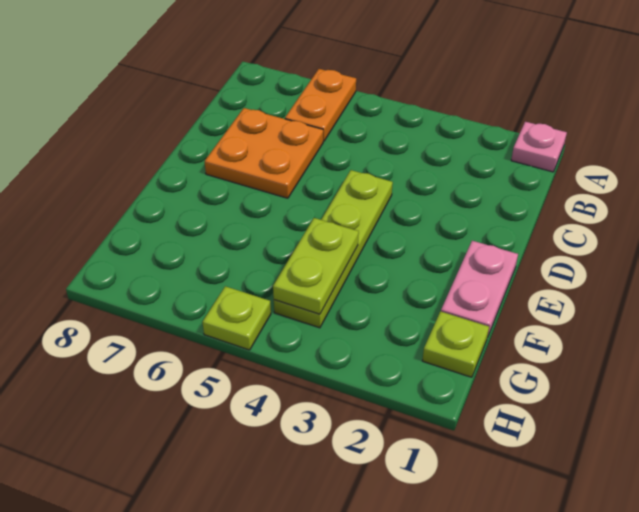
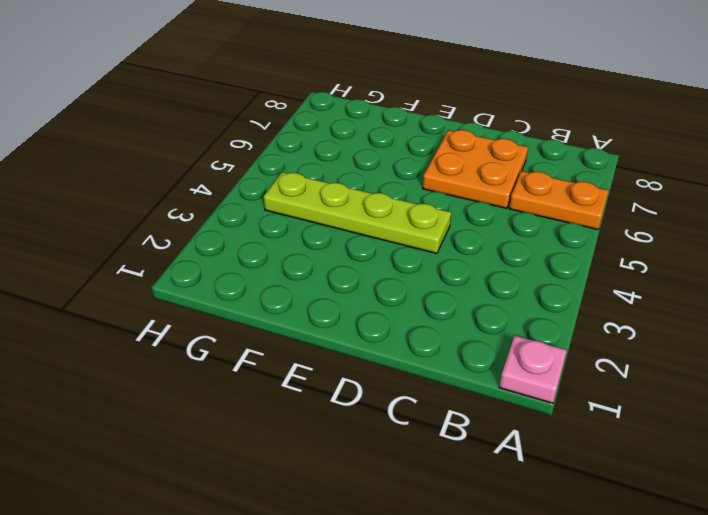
none -> pink plate E1:F1 level 1
none -> lime plate G1 level 1

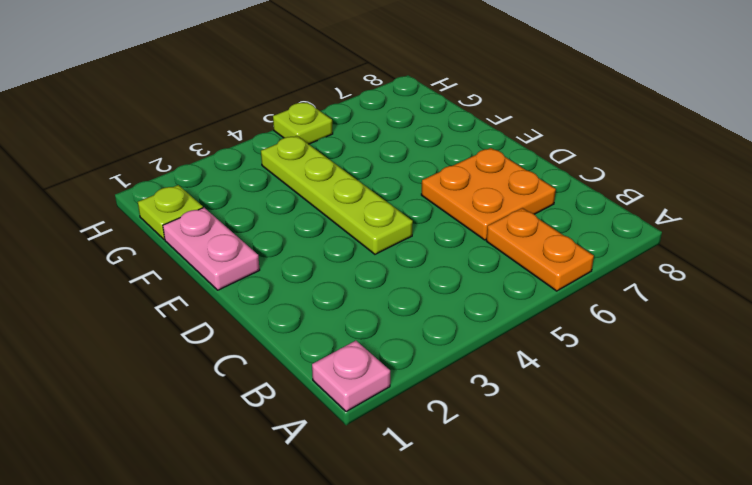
none -> lime plate F4:G4 level 2

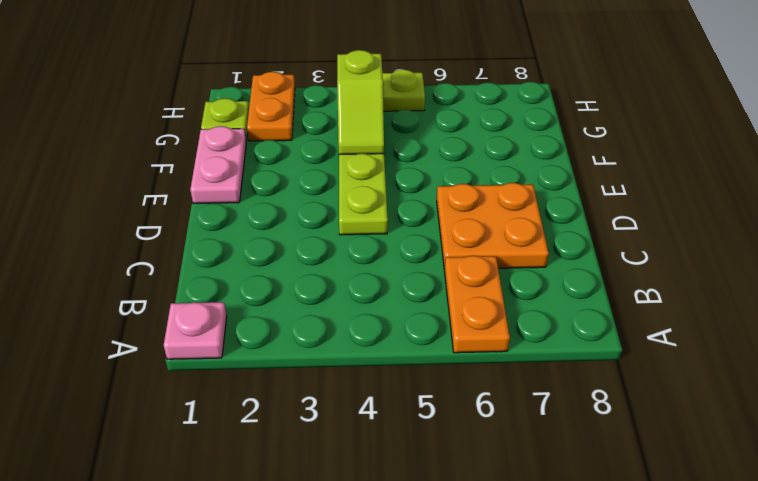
lime slope F4:G4 level 2 top G -> lime plate F4:G4 level 2
orange plate G2:H2 level 1 -> none

